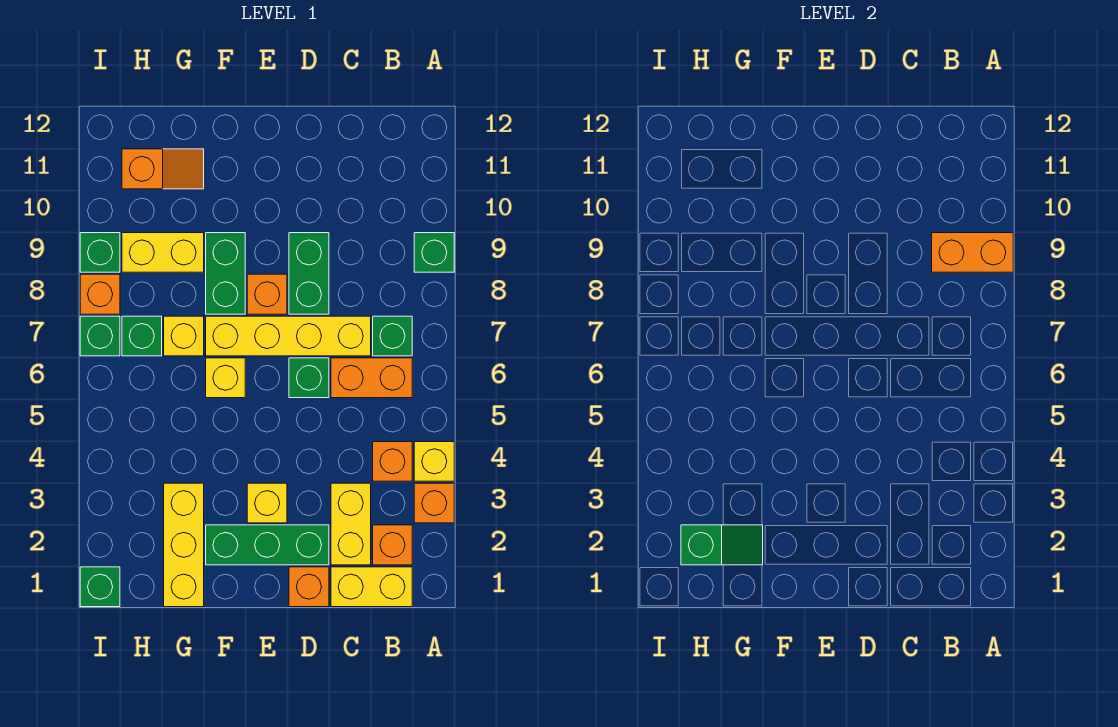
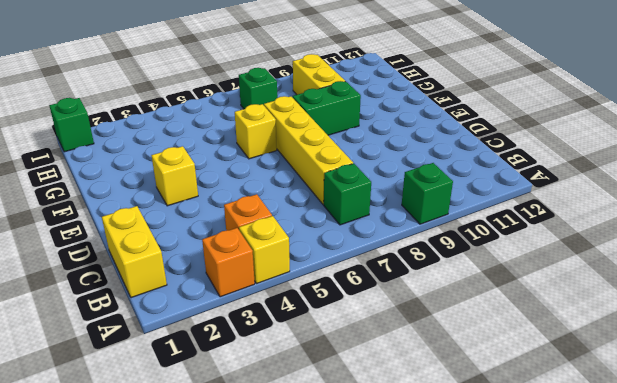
none -> orange brick B2 level 1
none -> orange brick B6:C6 level 1
none -> yellow brick C2:C3 level 1

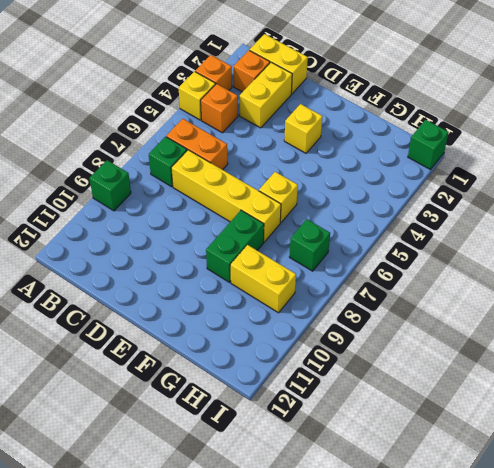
none -> orange brick D1 level 1
none -> green brick D2:F2 level 1
none -> green brick D6 level 1

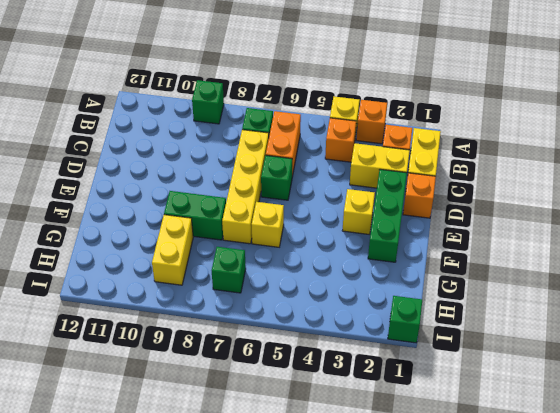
none -> green brick D8:D9 level 1
none -> orange brick E8 level 1
none -> yellow brick G1:G3 level 1

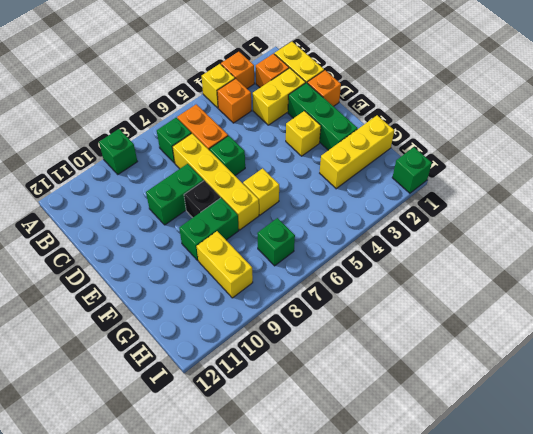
black brick E8 level 1 -> orange brick E8 level 1
none -> yellow brick G7 level 1
none -> orange slope G11:H11 level 1 top H
none -> green brick I7 level 1

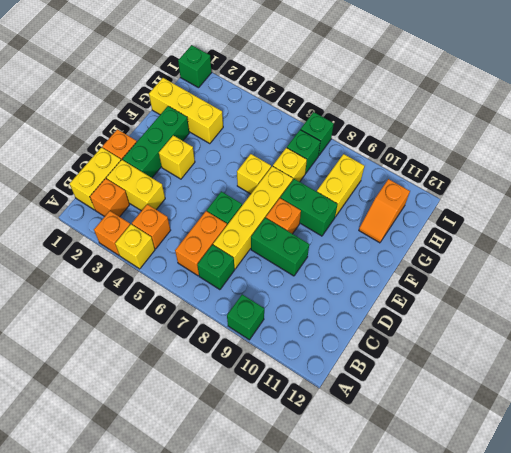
none -> orange brick I8 level 1
none -> green brick I9 level 1
none -> orange brick A9:B9 level 2

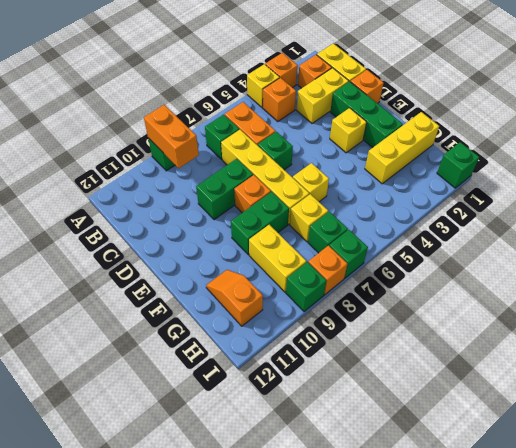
none -> green slope G2:H2 level 2 top H

